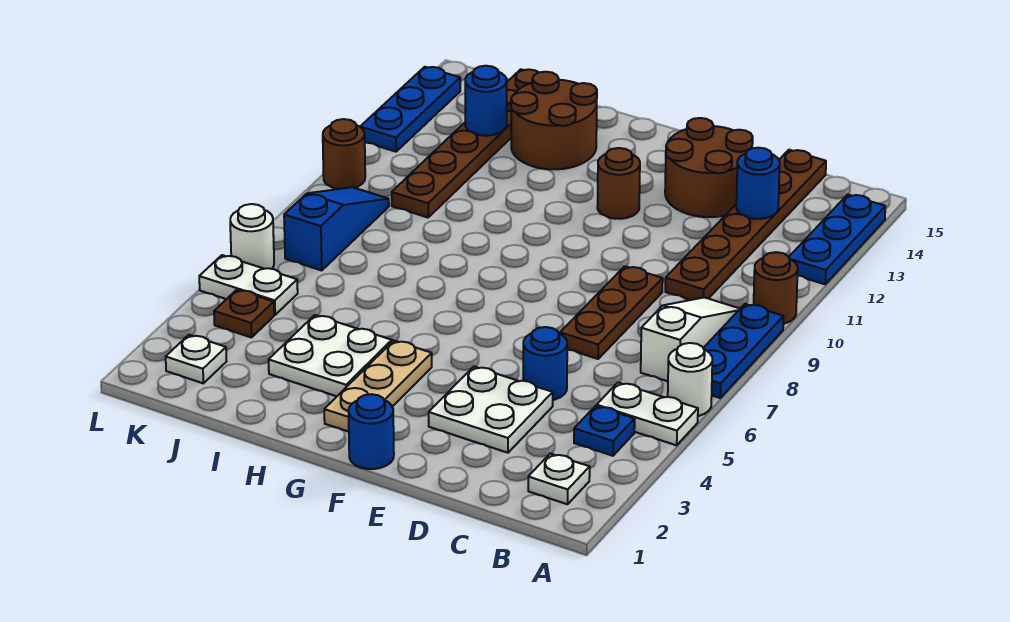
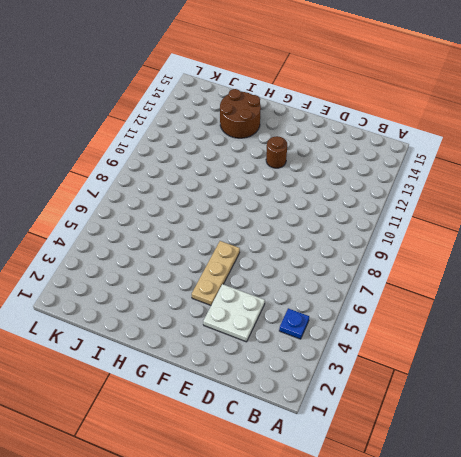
tan plate F4:F6 level 1 -> tan plate G2:G4 level 1
none -> white plate A5:B5 level 1
none -> white round brick A6 level 1
none -> blue plate A7:A9 level 1

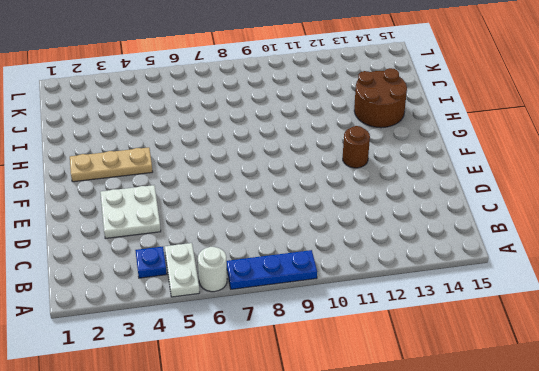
none -> brown round brick A10 level 1
none -> blue plate A12:A14 level 1
none -> white plate B2 level 1

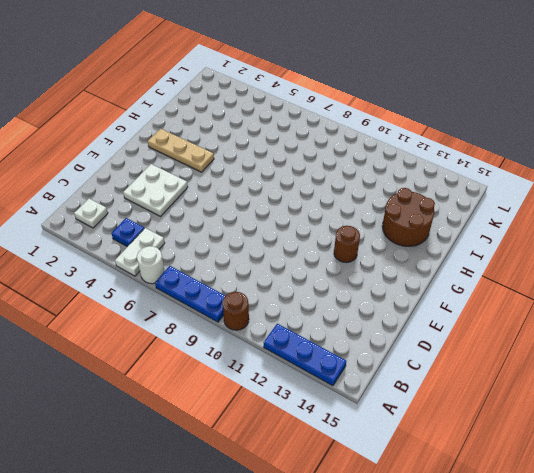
none -> white slope B7:B9 level 1 top 7
none -> brown plate C10:C15 level 1
none -> blue round brick D5 level 1

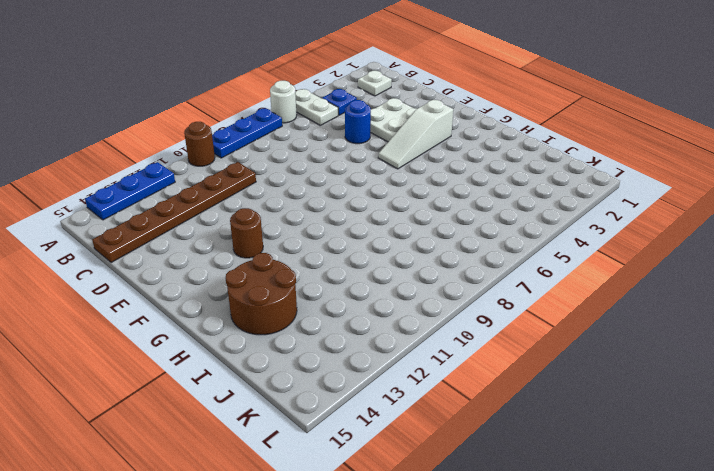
white slope F3:F5 level 1 top 3 -> white slope B7:B9 level 1 top 7
none -> brown plate D7:D9 level 1
none -> brown round brick D13:E14 level 1
none -> blue round brick F1 level 1

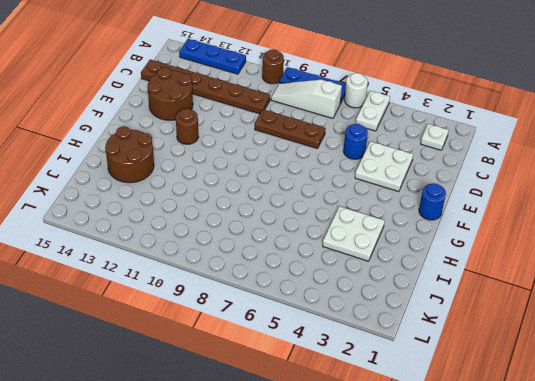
none -> blue plate B4 level 1
none -> tan plate G2:G4 level 1
none -> brown plate J10:J15 level 1

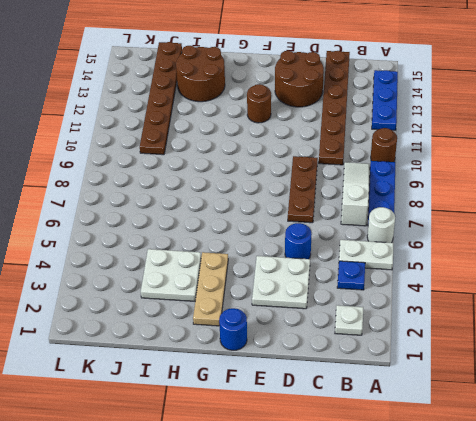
none -> white plate K2 level 1
none -> brown plate K4 level 1
none -> white plate K5:L5 level 1

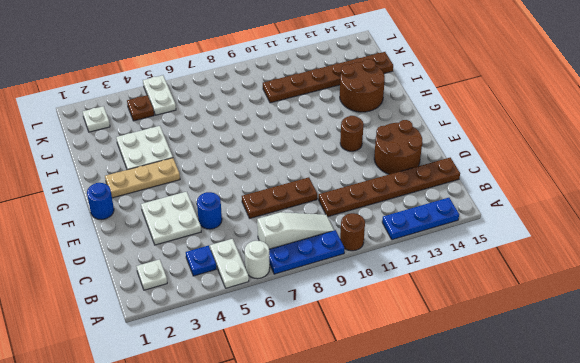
none -> blue slope K7:K9 level 1 top 7
none -> white round brick L6 level 1
none -> brown round brick L10 level 1

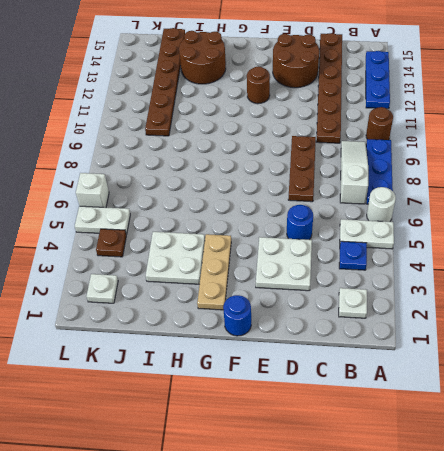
white brick L6 level 1 -> white round brick L6 level 1
none -> blue slope K7:K9 level 1 top 7
none -> brown round brick L10 level 1
none -> blue plate L12:L14 level 1

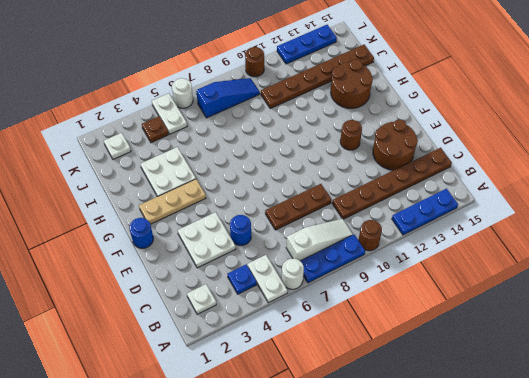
none -> blue round brick C13 level 2
none -> blue round brick J13 level 2

